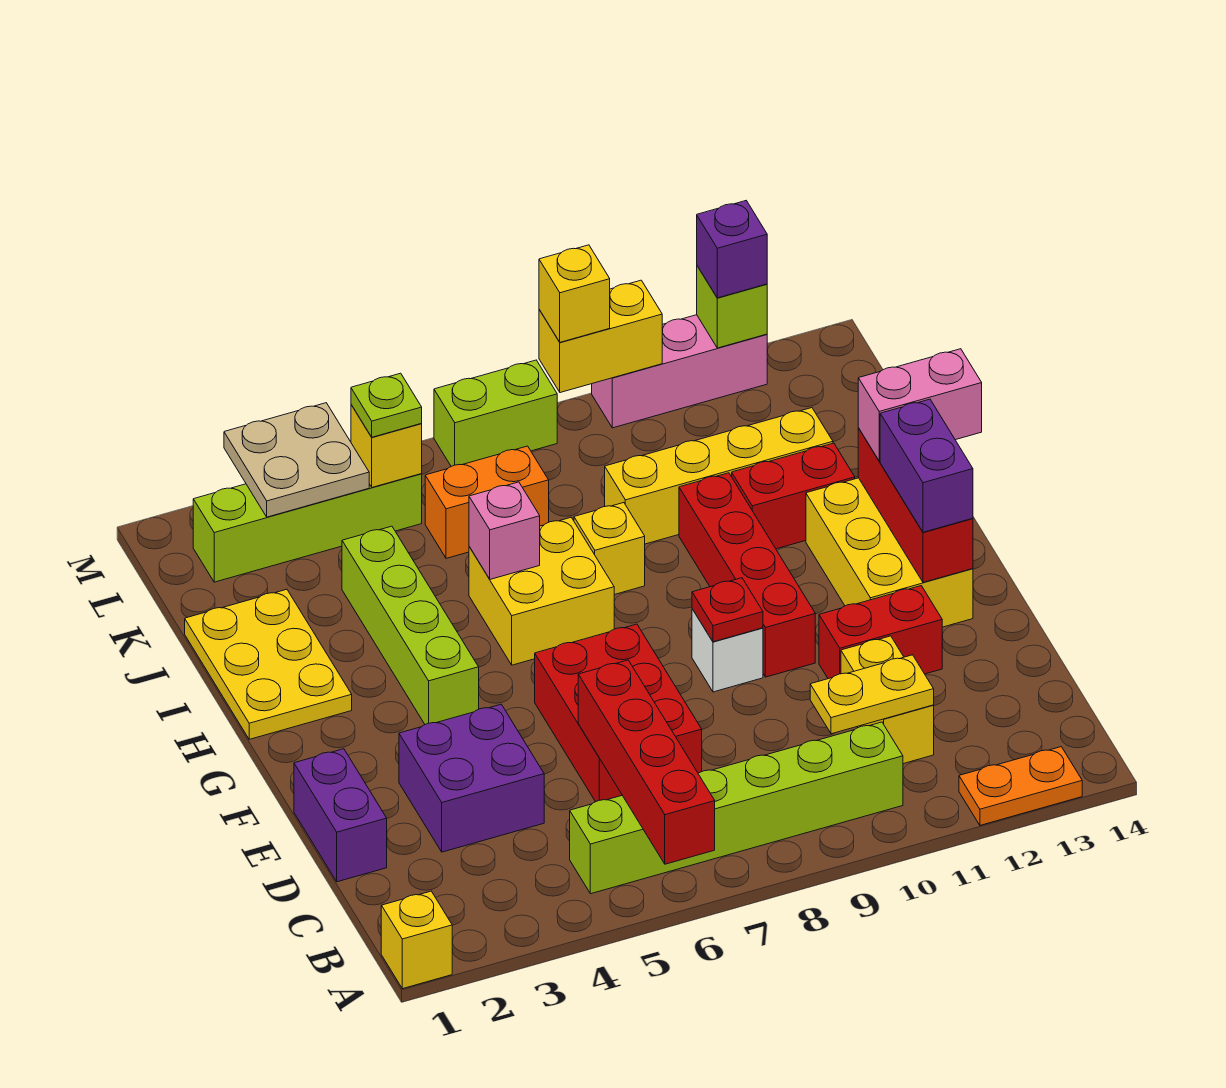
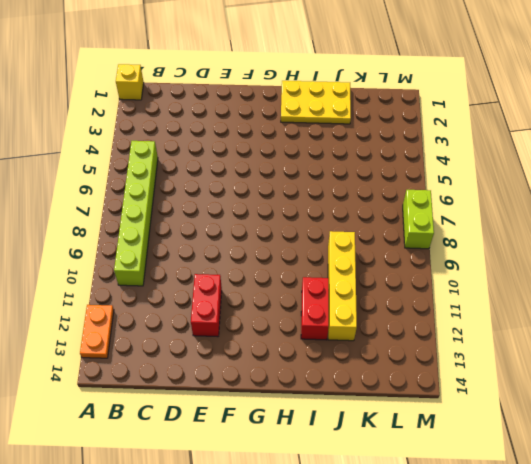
none -> yellow brick C11:D11 level 1
none -> purple brick D1:E1 level 1
none -> purple brick D3:E4 level 1
none -> red brick D6:F7 level 1

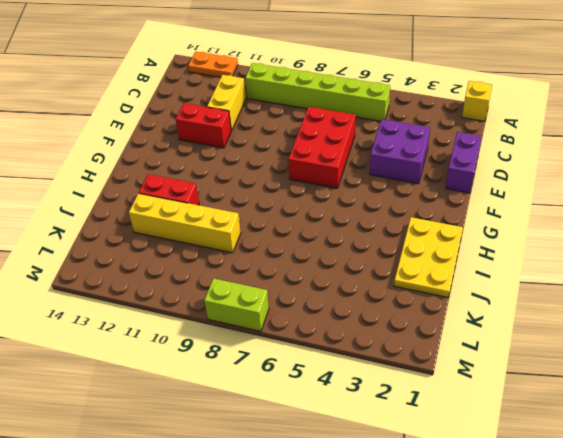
none -> white brick F9 level 1
none -> red brick F10:I10 level 1
none -> yellow brick F12:H13 level 1
none -> lime brick G4:J4 level 1

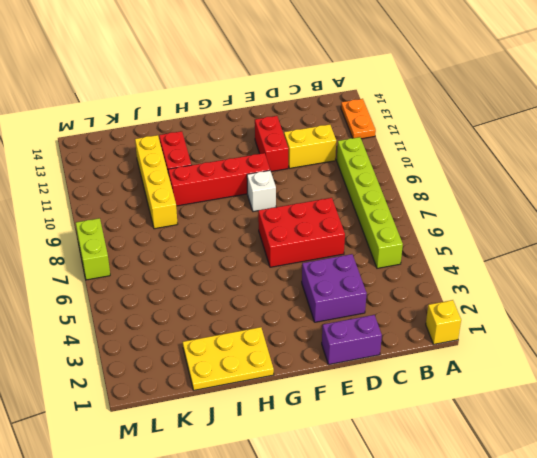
none -> yellow brick F12:H13 level 1
none -> lime brick G4:J4 level 1
none -> yellow brick H6:I7 level 1
none -> yellow brick I8 level 1

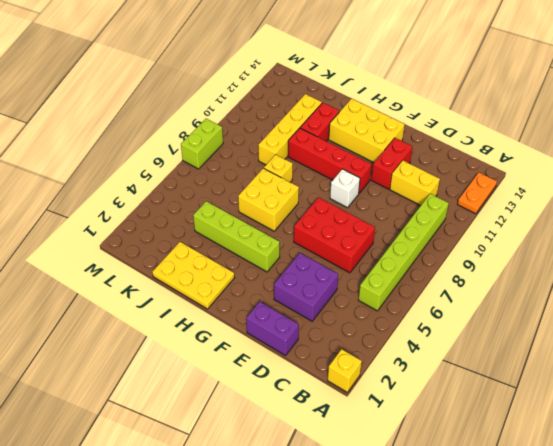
none -> orange brick K6:K7 level 1
none -> lime brick L2:L5 level 1
none -> pink brick M10:M12 level 1
none -> red brick A6:D6 level 2

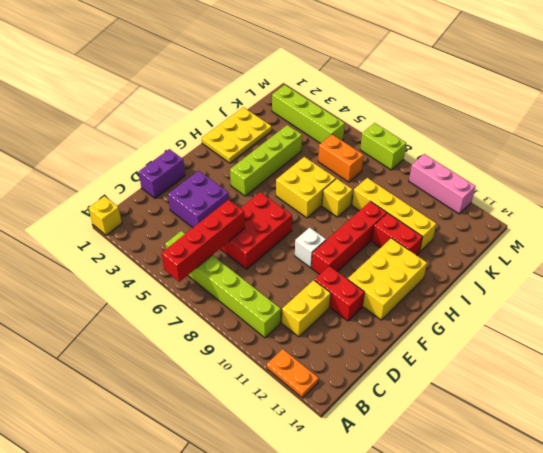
none -> yellow plate C10:C11 level 2
none -> red plate F9 level 2
none -> red brick F13:H13 level 2
none -> pink brick I6 level 2

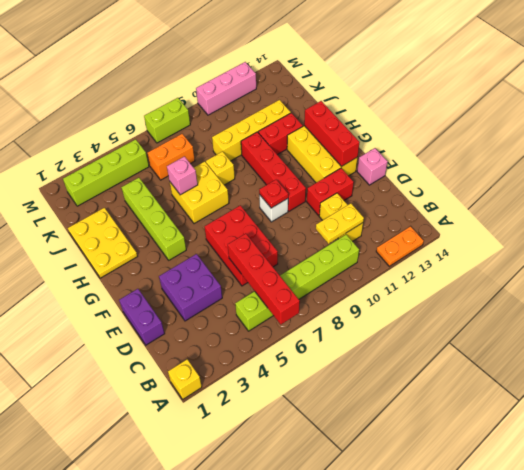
pink brick E14 level 1 -> none
none -> tan plate L3:M4 level 2
none -> yellow brick L5 level 2
none -> yellow brick M9:M10 level 2
none -> lime brick M12 level 2

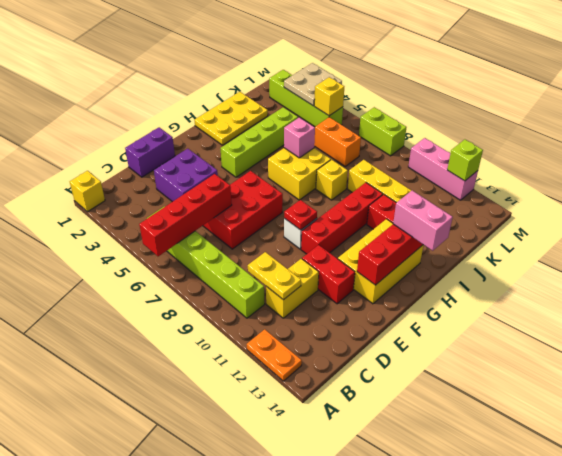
none -> yellow brick M9:M10 level 2
none -> purple brick F13:G13 level 3
none -> lime plate L5 level 3
none -> yellow brick M9 level 3

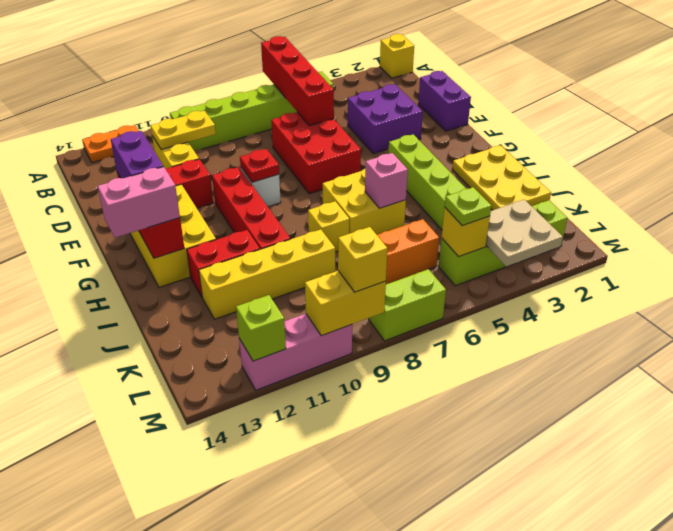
none -> purple brick M12 level 3

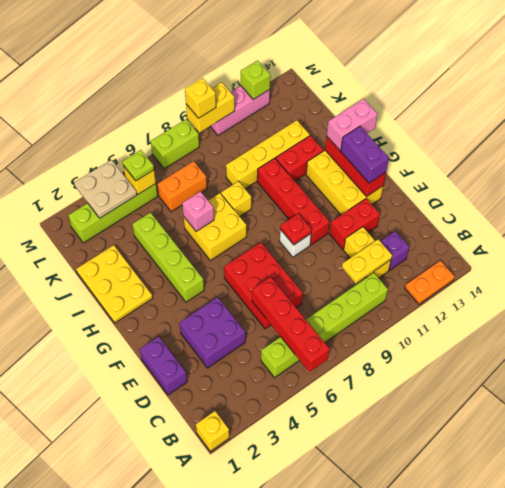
purple brick C12 level 1 -> purple brick M12 level 3

